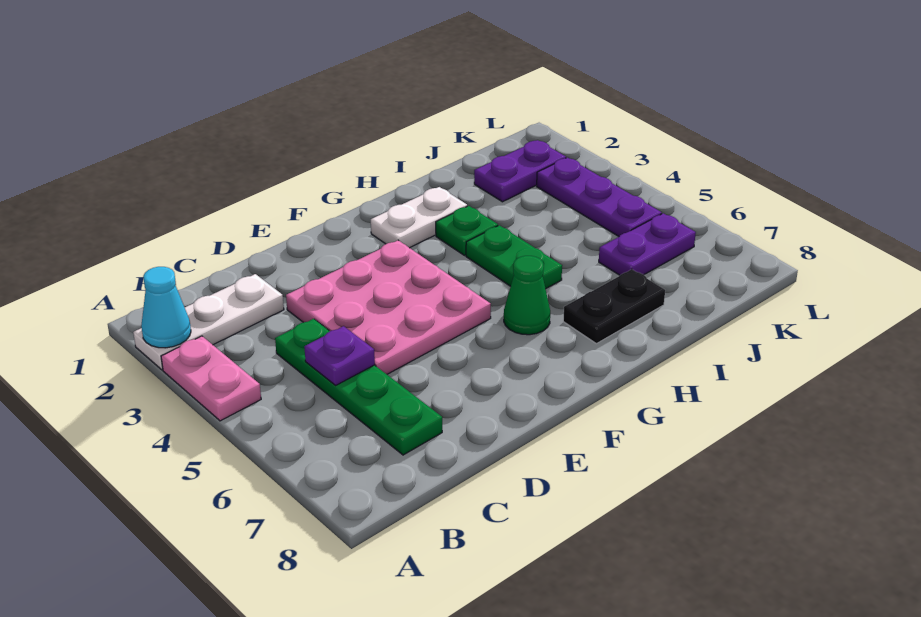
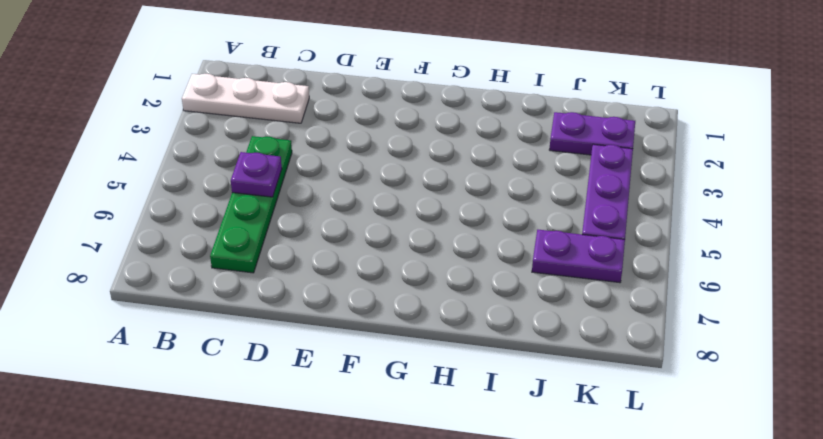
none -> pink plate A3:A4 level 1
none -> pink plate D3:F5 level 1
none -> white plate G2:H2 level 1

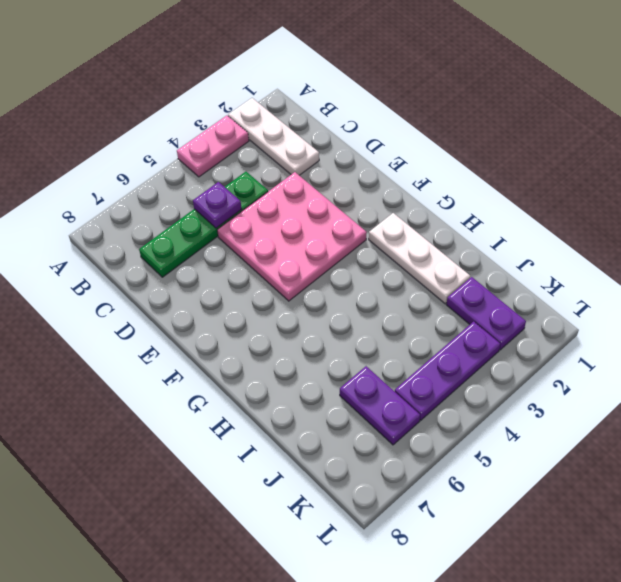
white plate G2:I2 level 1 -> white plate G2:H2 level 1
none -> green cone G6 level 1
none -> green plate H3 level 1
none -> green plate H4:H5 level 1

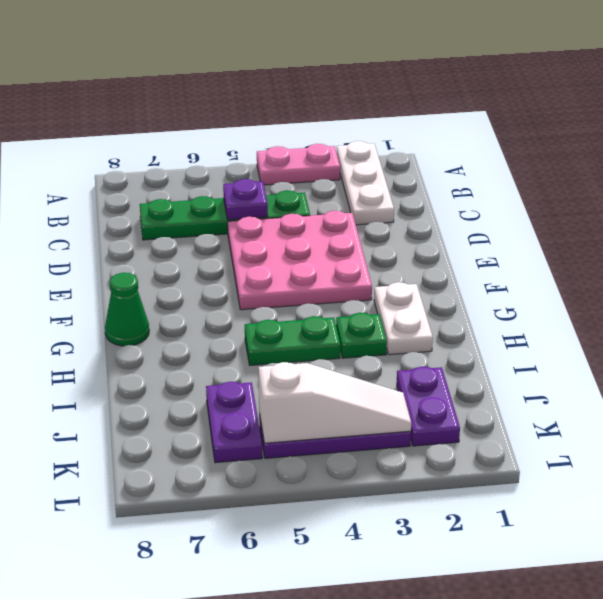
green cone G8 level 1 -> green cone G6 level 1
white slope K3:K5 level 2 top 5 -> none
none -> black plate H7:I7 level 1
none -> cyan cone A2 level 2

